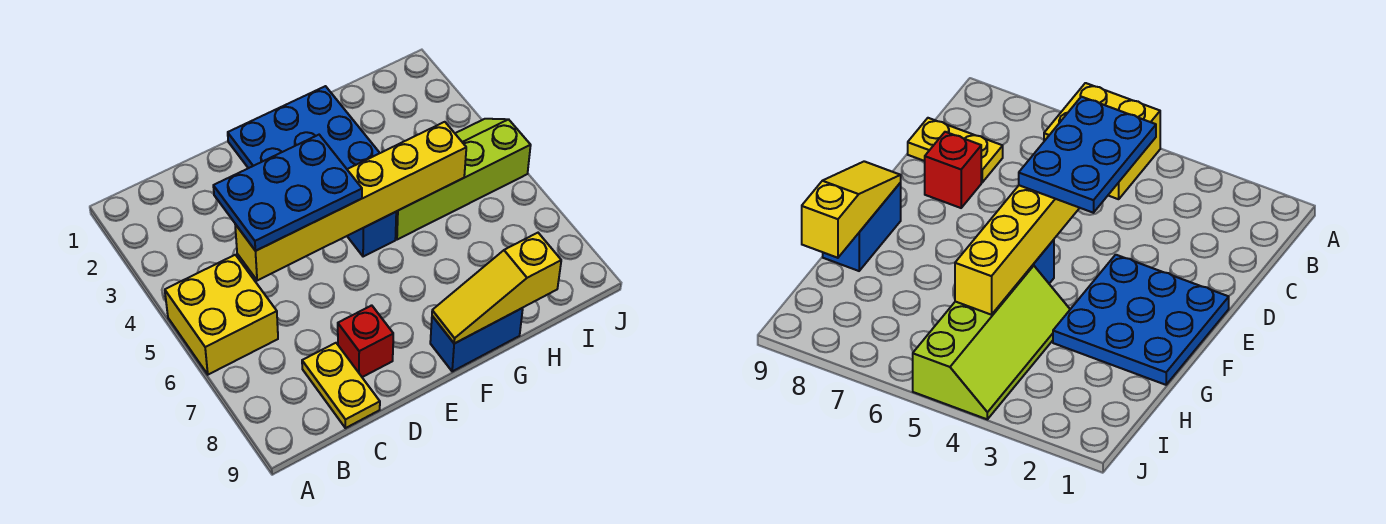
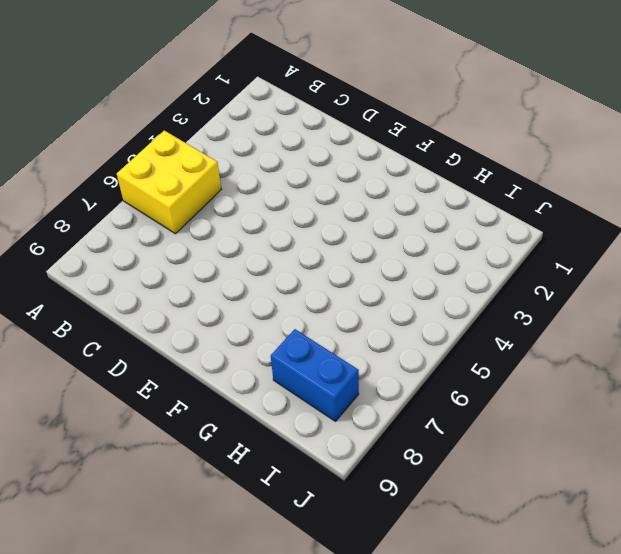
blue brick H8:I8 level 1 -> blue brick F9:G9 level 1
none -> yellow plate C8:C9 level 1
none -> red brick D8 level 1

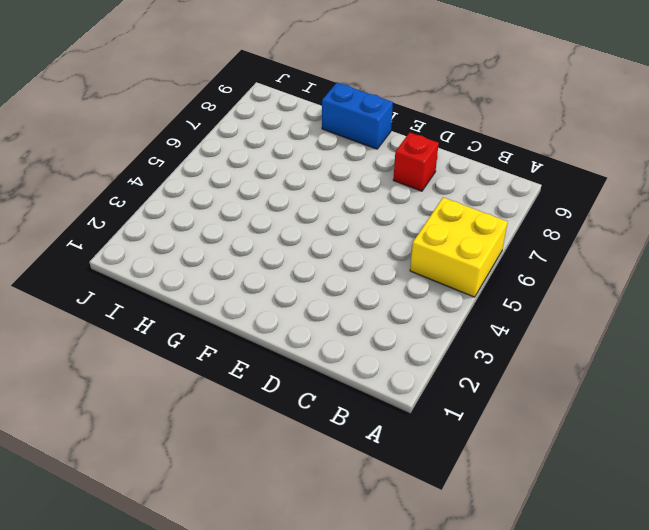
none -> yellow plate C8:C9 level 1
none -> blue plate E1:G3 level 1

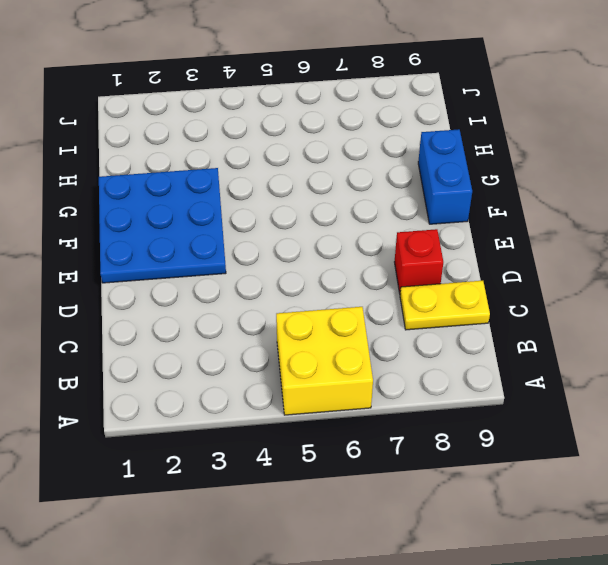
none -> blue brick F5 level 1
none -> lime slope G4:J5 level 1 top 5

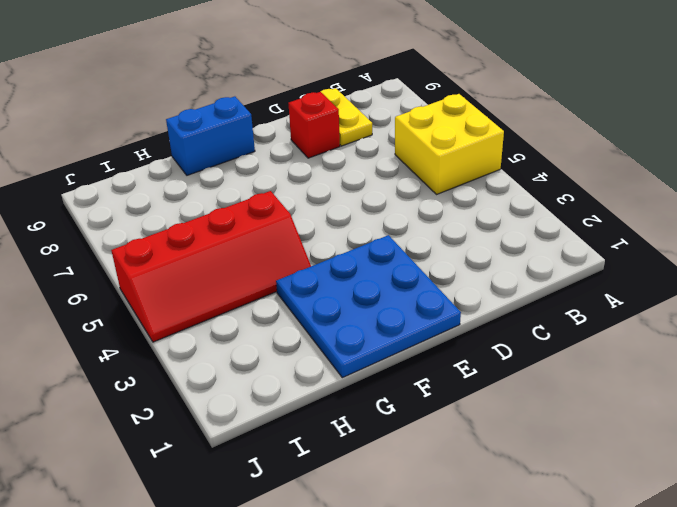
red slope G4:J5 level 1 top 5 -> lime slope G4:J5 level 1 top 5
none -> blue brick F5 level 1
none -> yellow brick C5:H5 level 2

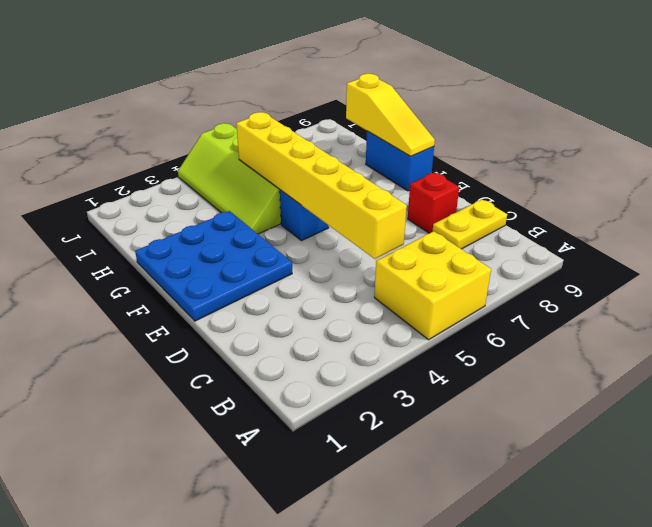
none -> blue plate C4:E5 level 3

